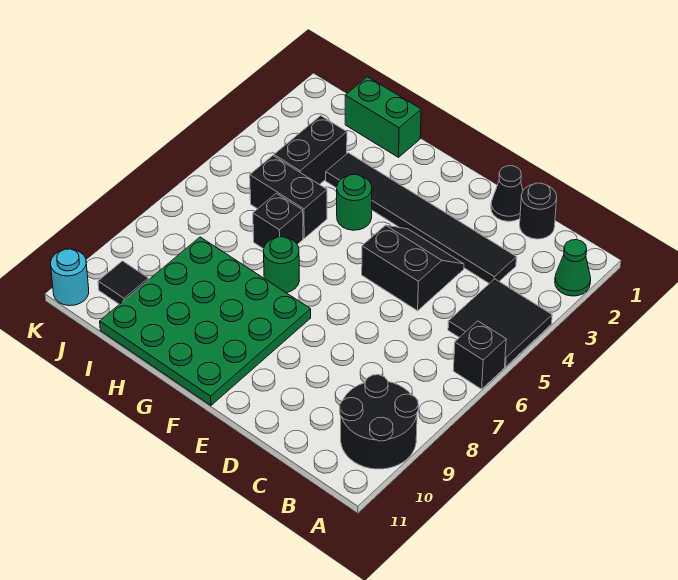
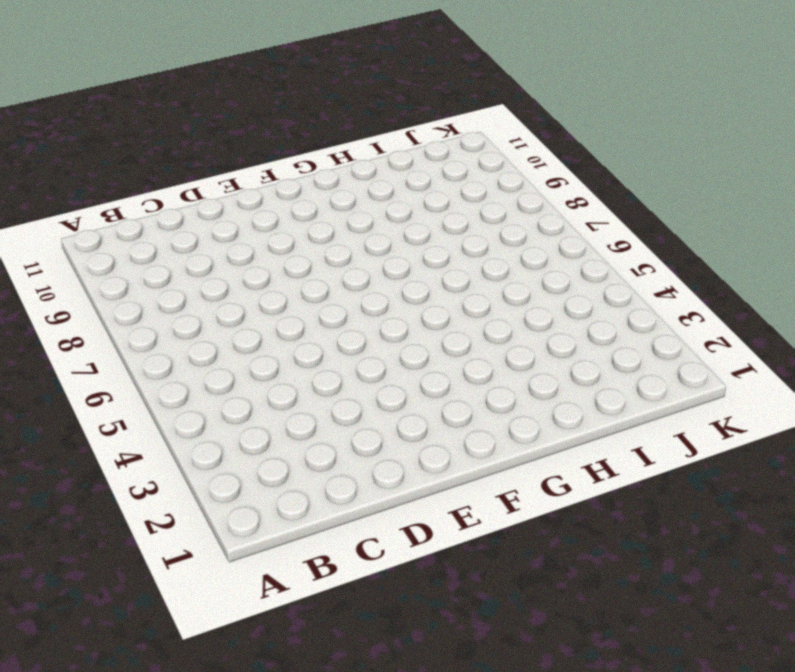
none -> green cone A2 level 1
none -> black tile A4:B5 level 1
none -> black brick A6 level 1

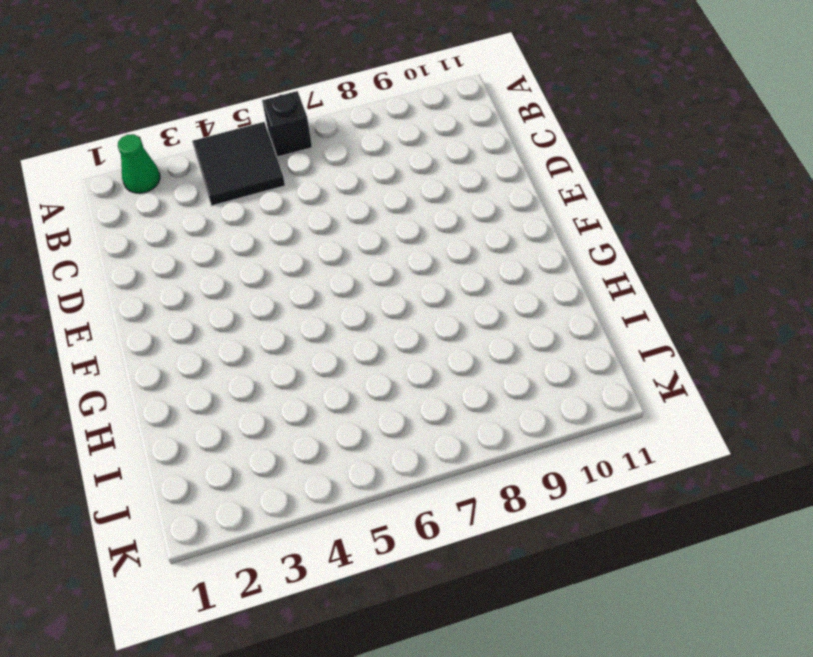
none -> black round brick A9:B10 level 1
none -> black round brick C1 level 1
none -> black tile C3:H3 level 1

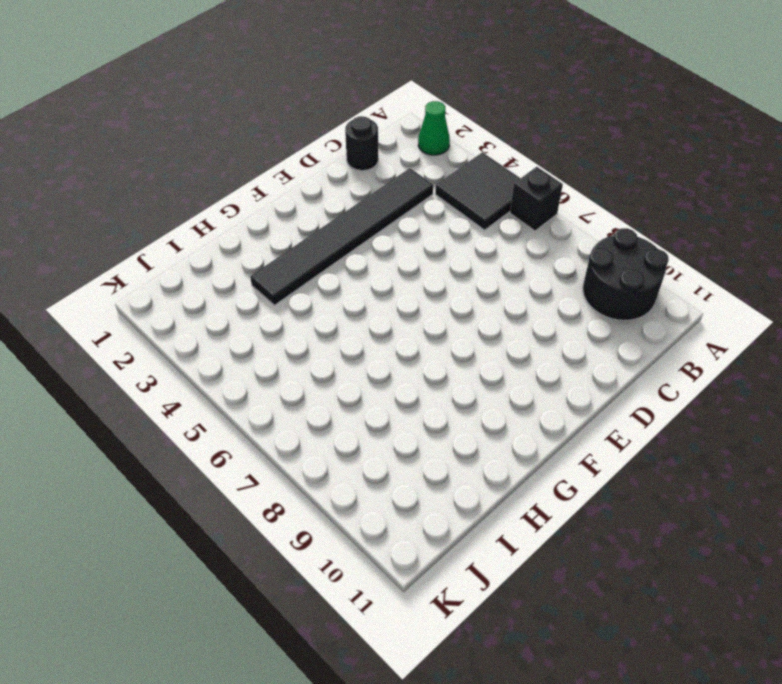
none -> black cone D1 level 1
none -> black slope D4:E5 level 1 top 5
none -> green plate F8:I11 level 1

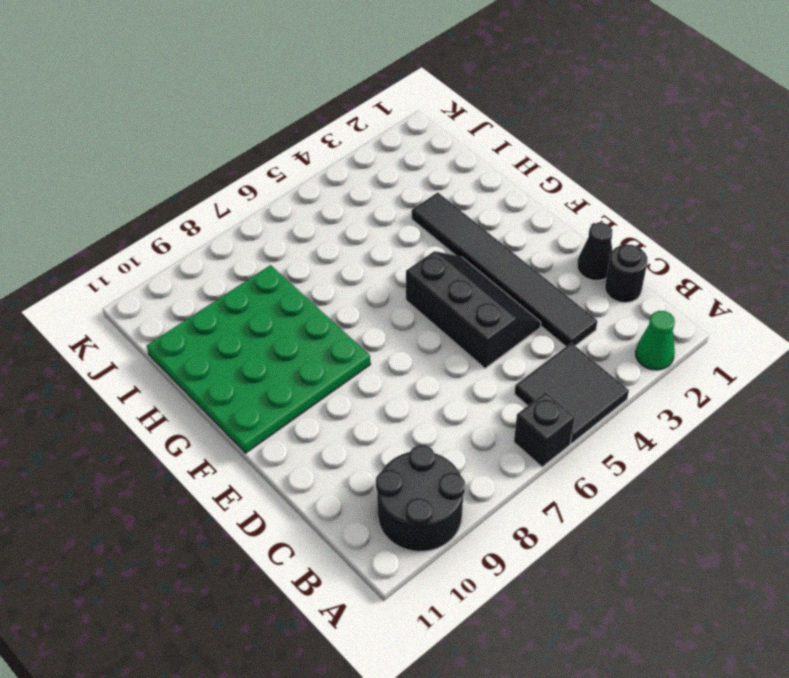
black slope D4:F5 level 1 top 5 -> black slope D4:E5 level 1 top 5
none -> green round brick G4 level 1
none -> green round brick G7 level 1
none -> green brick H1:I1 level 1

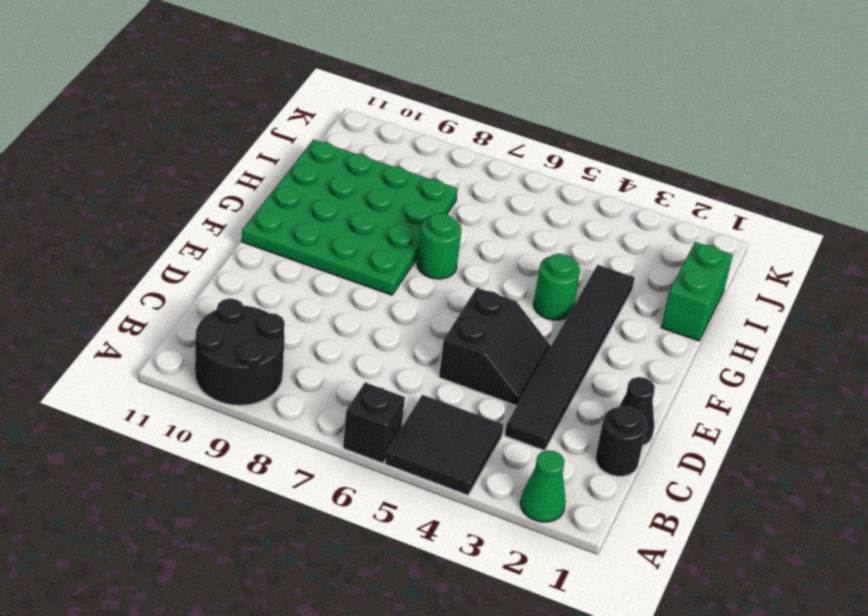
none -> black brick H5:I5 level 1
none -> black brick H6 level 1
none -> black brick I3:I4 level 1

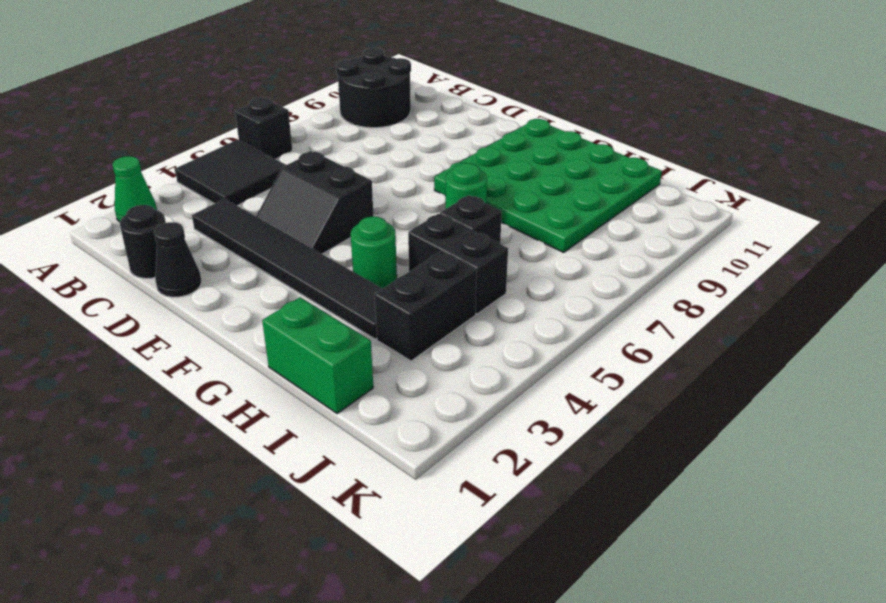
none -> black tile J10 level 1
none -> cyan round brick K11 level 1

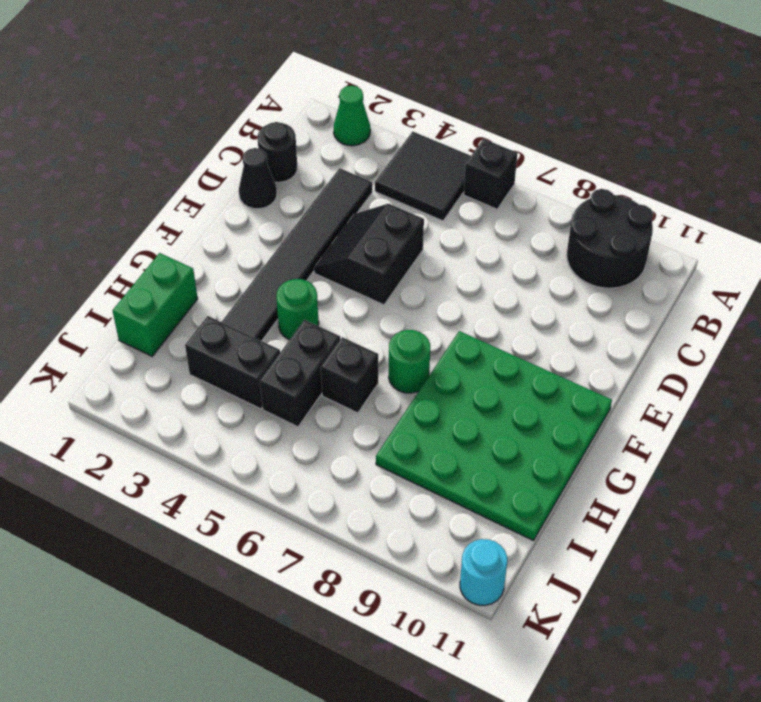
none -> black tile J10 level 1

